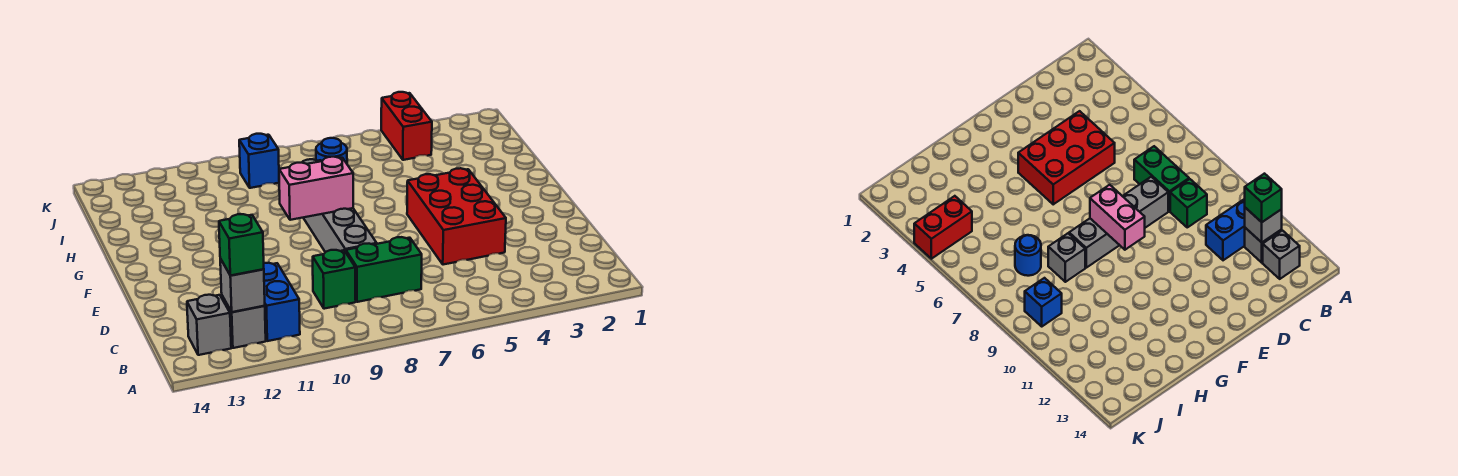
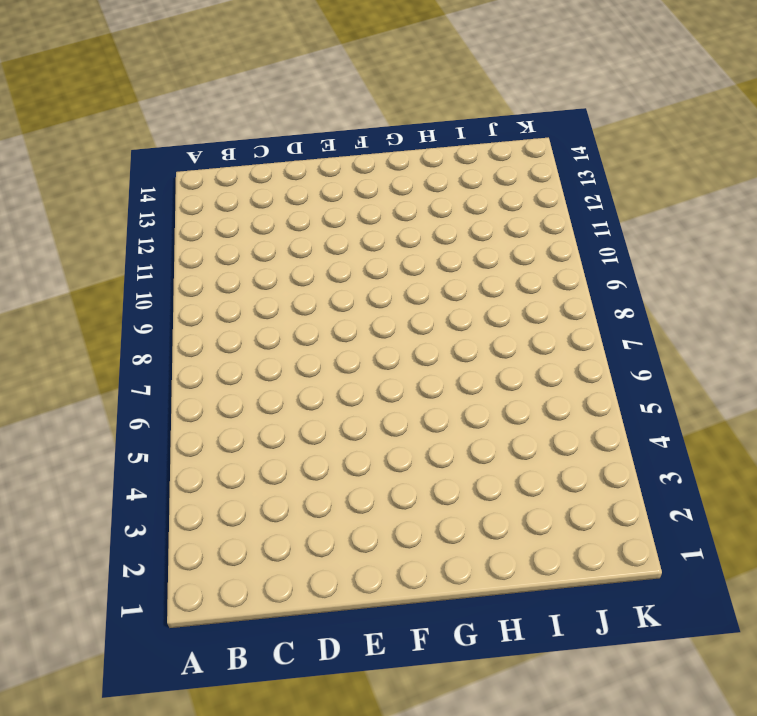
none -> blue brick B11:C11 level 1
none -> grey brick B12 level 1
none -> grey brick B13 level 1

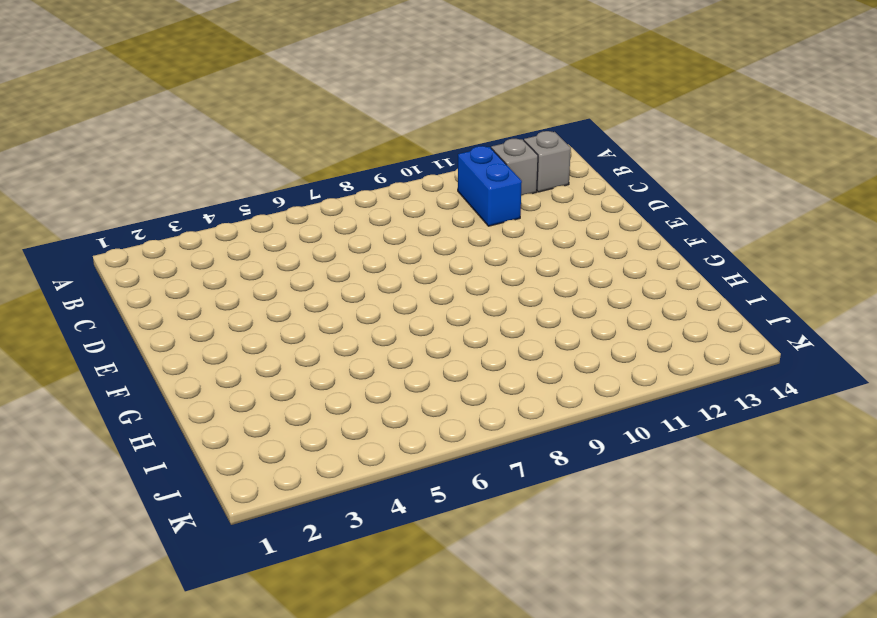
none -> green brick C7:C8 level 1
none -> green brick C9 level 1
none -> red brick D4:F5 level 1

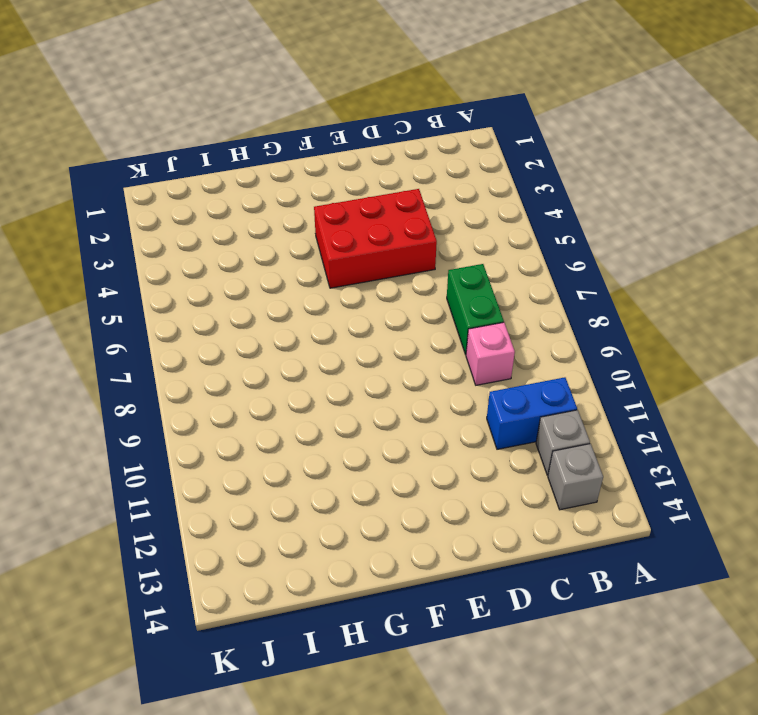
pink brick C9 level 1 -> green brick C9 level 1
none -> grey brick D8:G8 level 1
none -> grey brick H8 level 1
none -> blue round brick I7 level 1

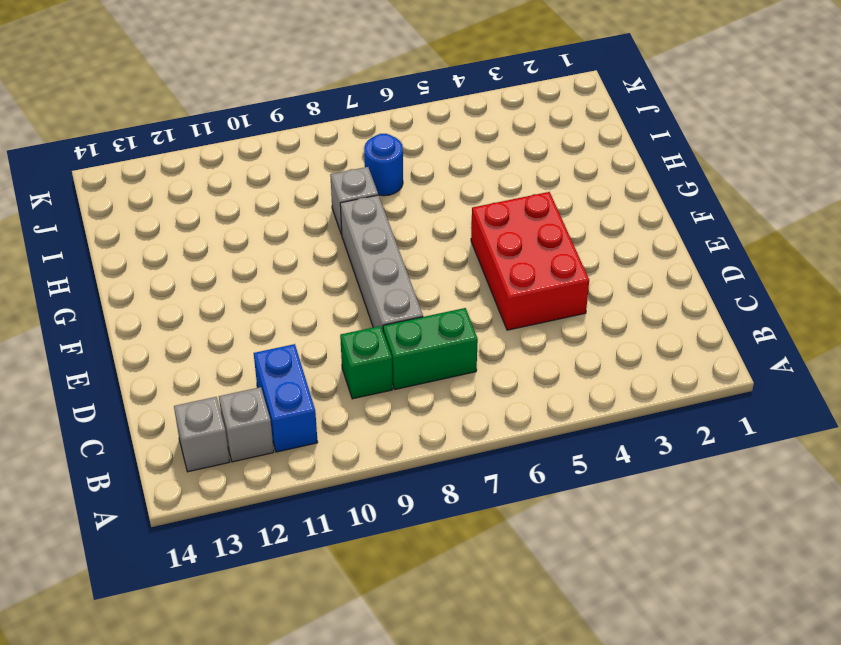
none -> red brick J4:K4 level 1
none -> blue brick J9 level 1
none -> grey brick B12 level 2

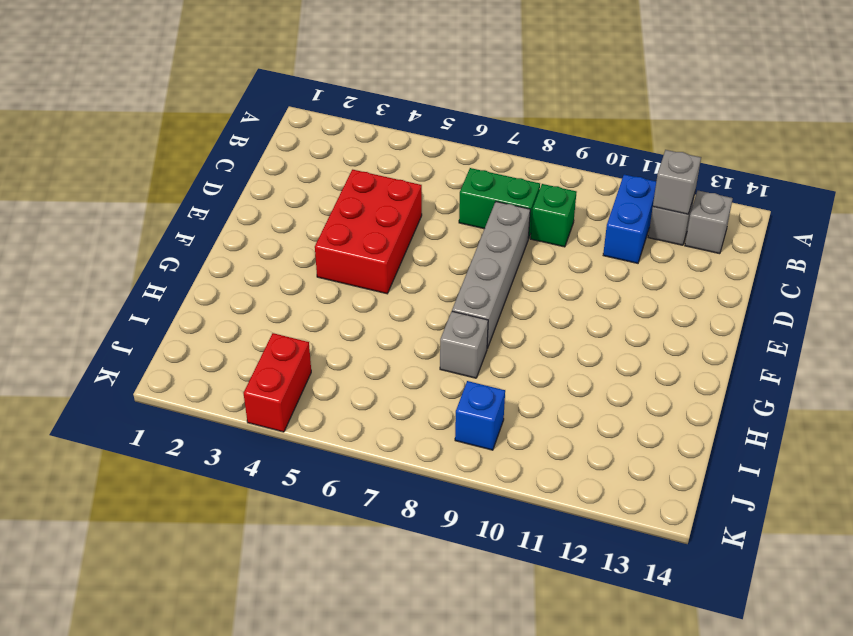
none -> blue round brick I7 level 1
none -> pink brick F8:F9 level 2
none -> green brick B12 level 3

